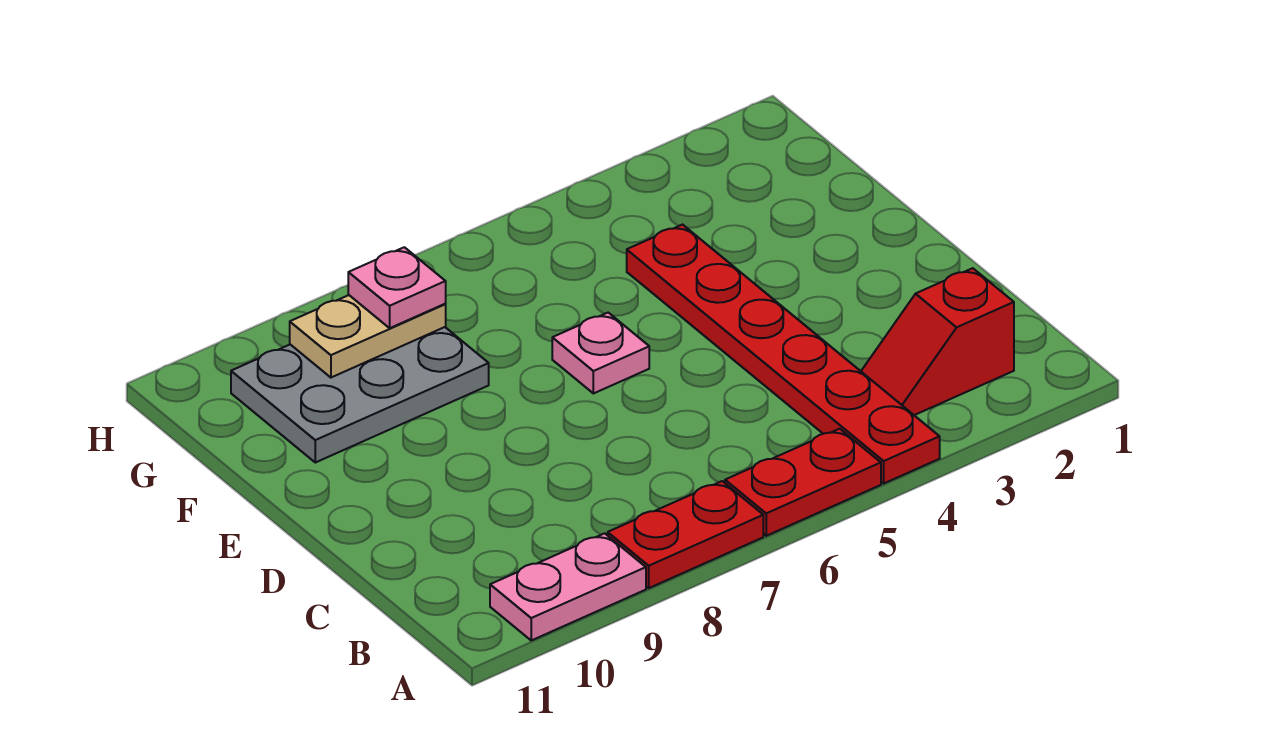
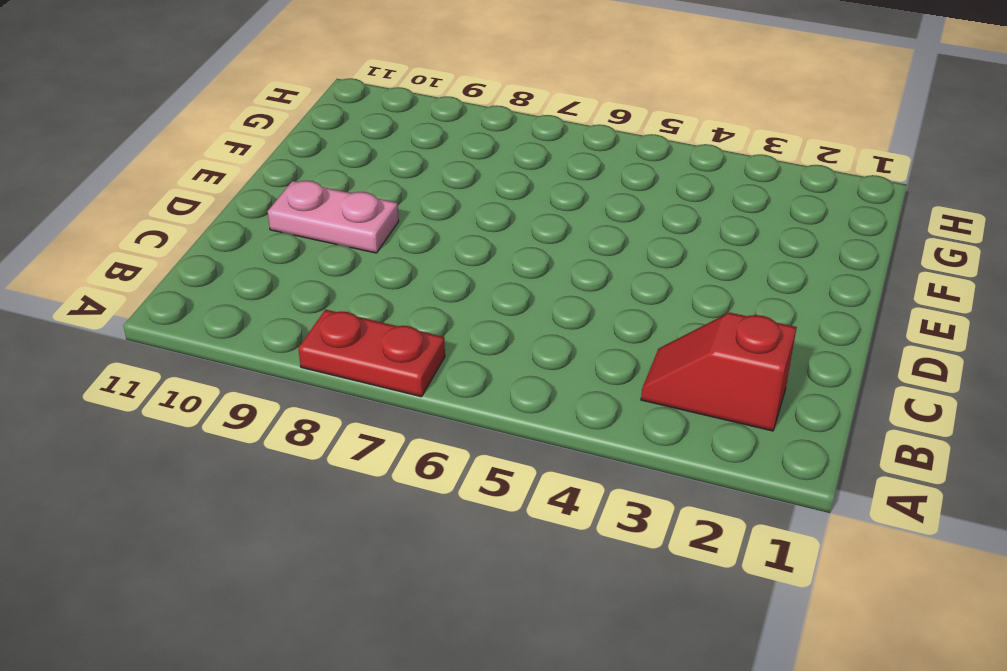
pink plate D9:D10 level 1 -> pink plate A9:A10 level 1
none -> red plate A4:F4 level 1
none -> red plate A5:A6 level 1

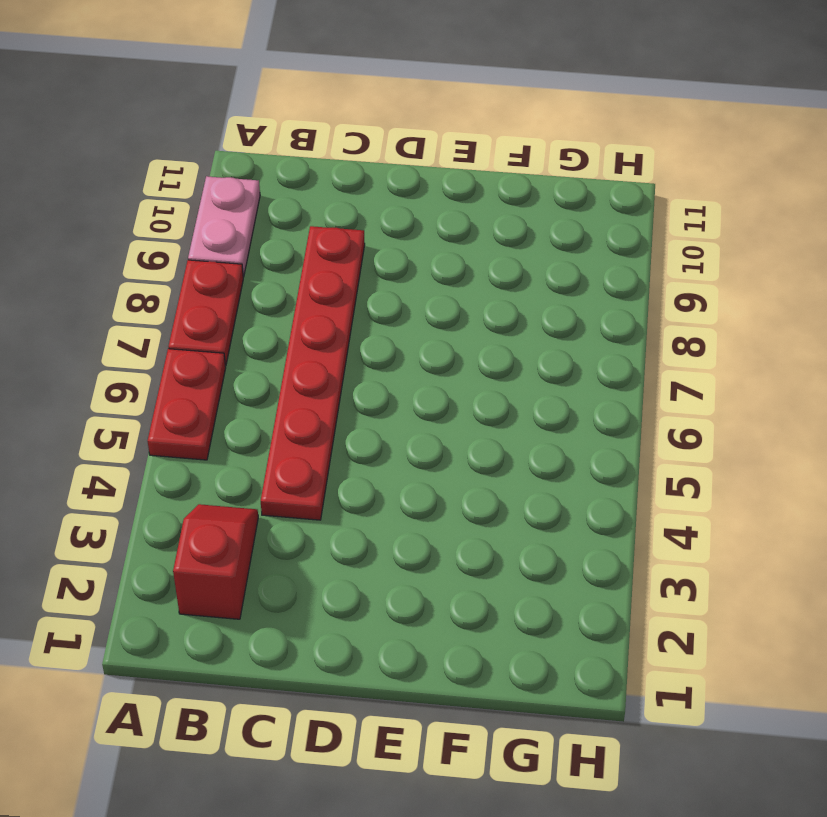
red plate C4:C9 level 1 -> red plate A4:F4 level 1
none -> pink plate E6 level 1
none -> grey plate F8:G10 level 1

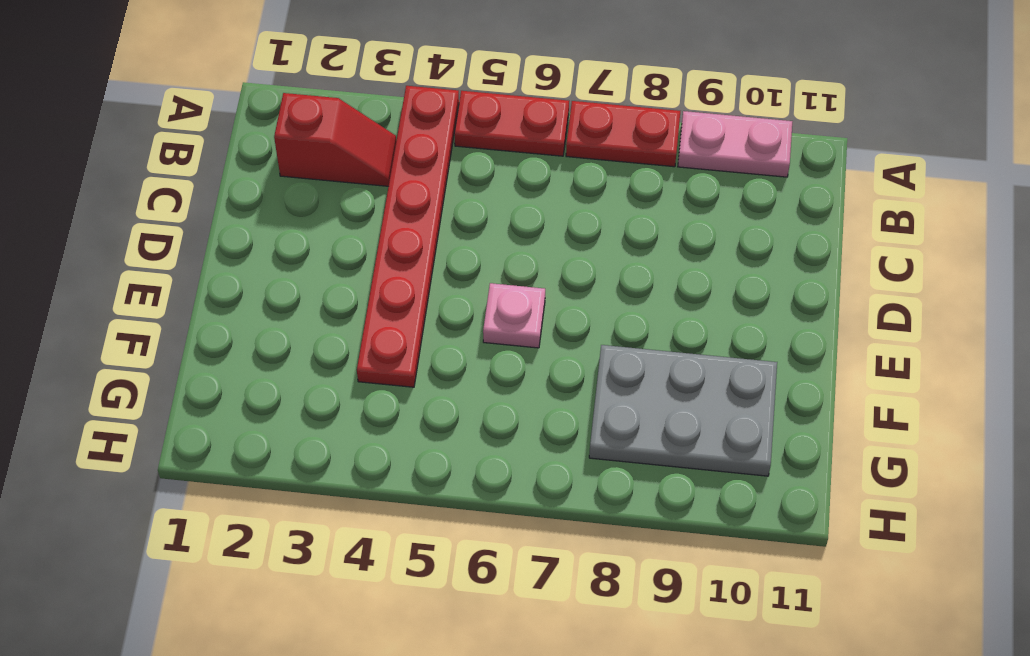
none -> tan plate G8:G9 level 2
none -> pink plate G8 level 3

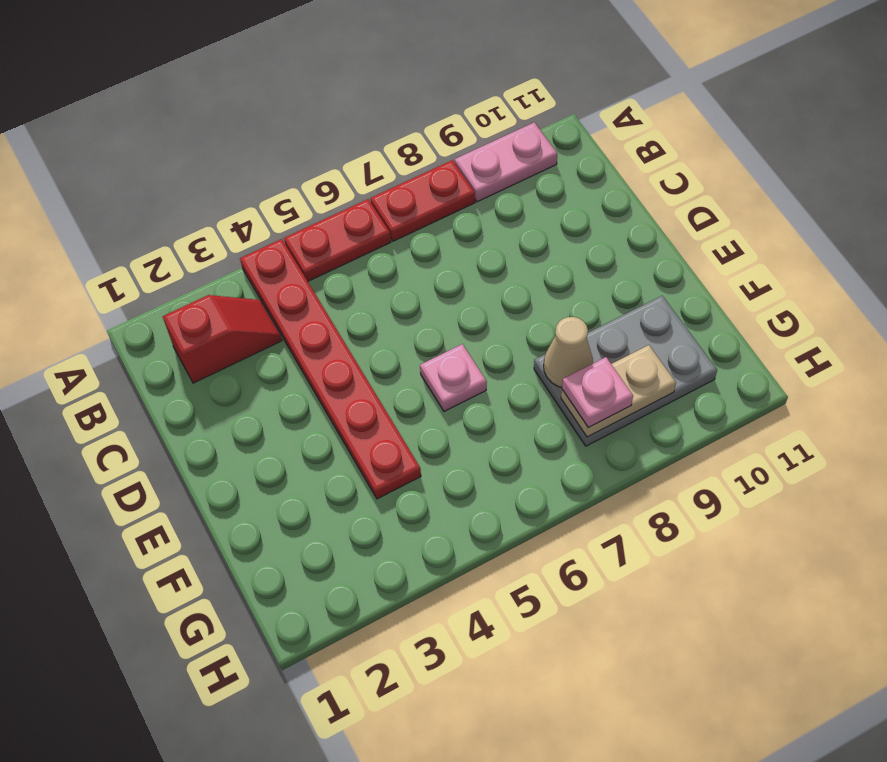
tan cone F8 level 2 -> none

